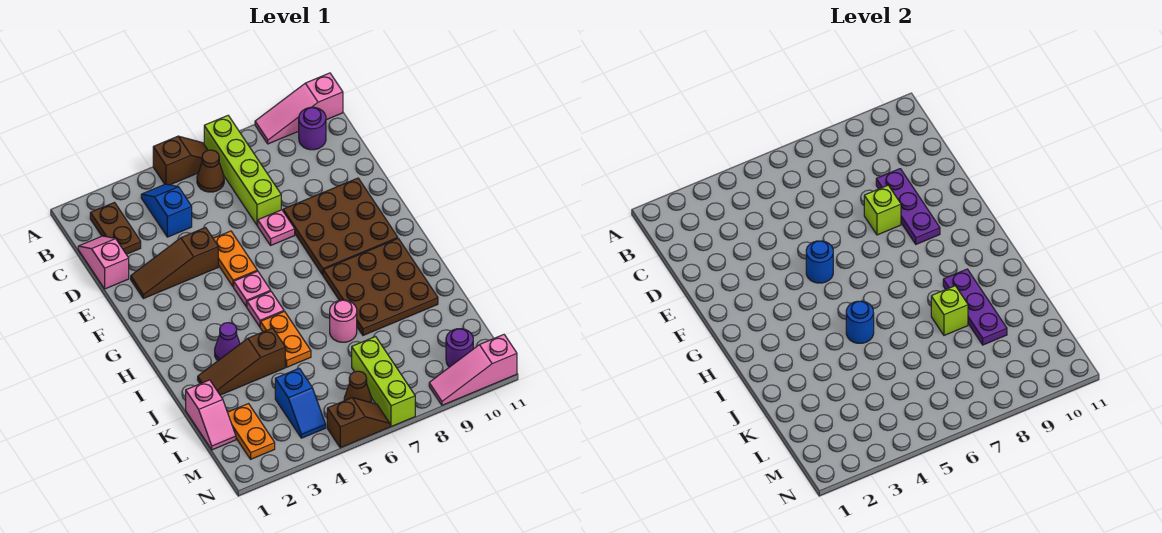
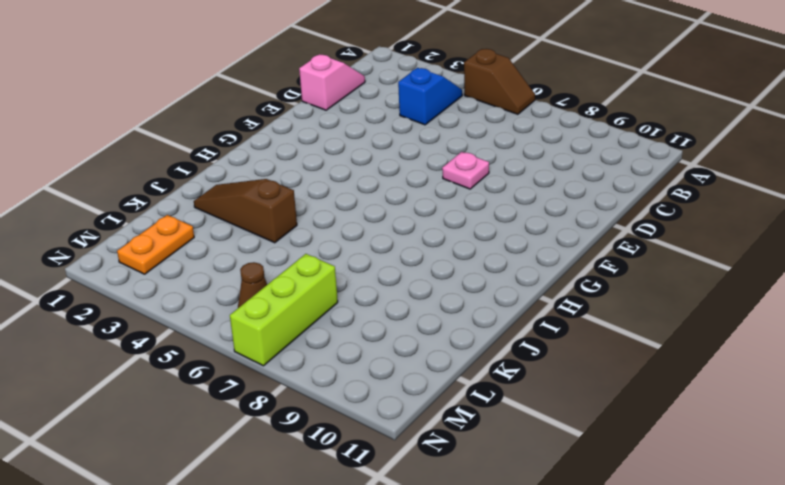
none -> lime brick A7:D7 level 1
none -> pink slope A9:A11 level 1 top 11
none -> brown plate B2:C2 level 1
none -> brown cone B6 level 1

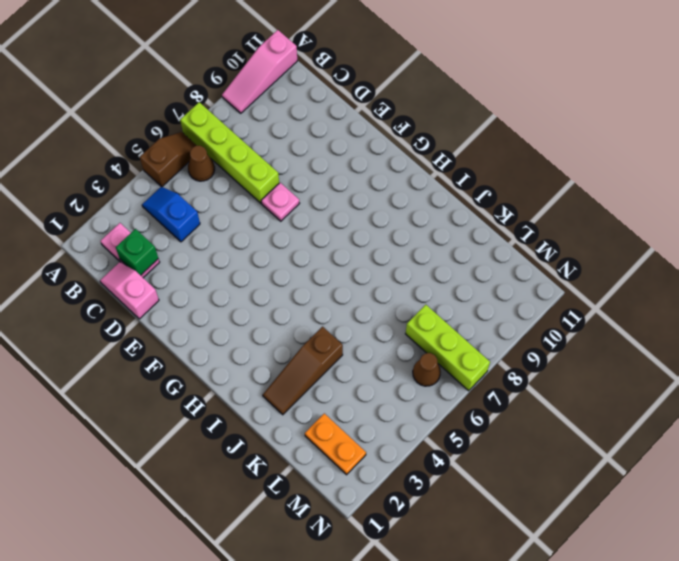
pink plate B2:C2 level 1 -> brown plate B2:C2 level 1
green brick C2 level 2 -> none
none -> purple round brick B10 level 1
none -> brown slope E2:E4 level 1 top 4
none -> orange plate E5:F5 level 1
none -> brown plate E8:G10 level 1

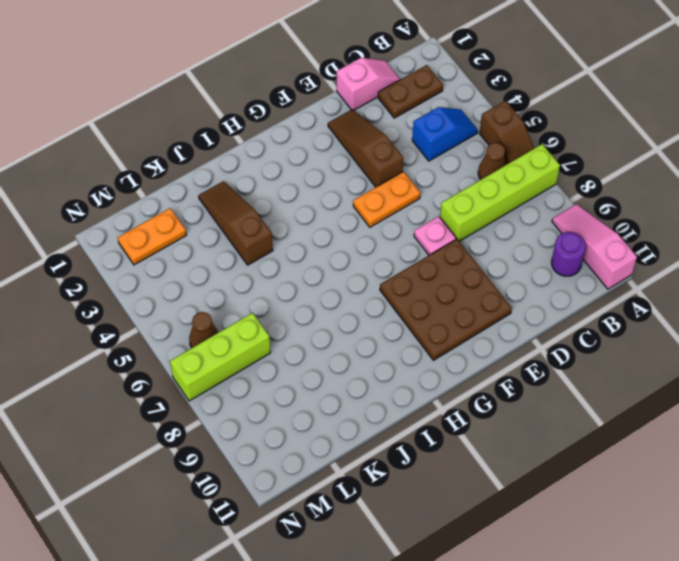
none -> pink plate G5 level 1
none -> pink plate H5 level 1
none -> brown plate H8:J10 level 1
none -> purple cone I3 level 1

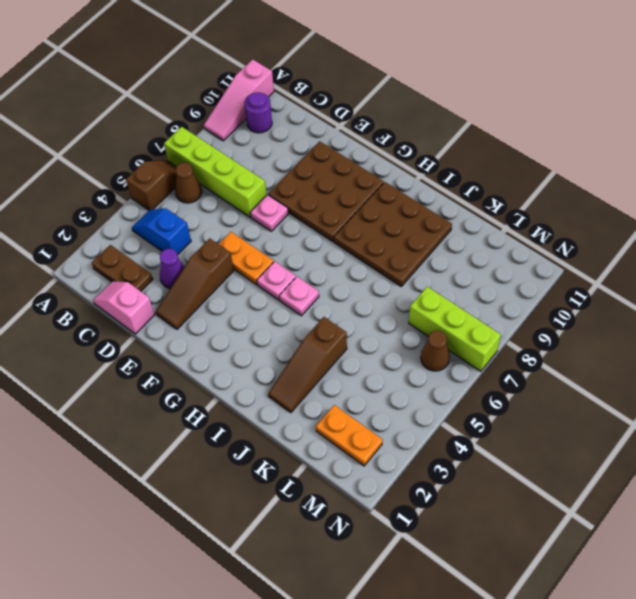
purple cone D3 level 1 -> purple cone I3 level 1
none -> orange plate I5:J5 level 1
none -> pink round brick J7 level 1
none -> pink slope K1:L1 level 1 top K
none -> blue slope L4:M4 level 1 top L

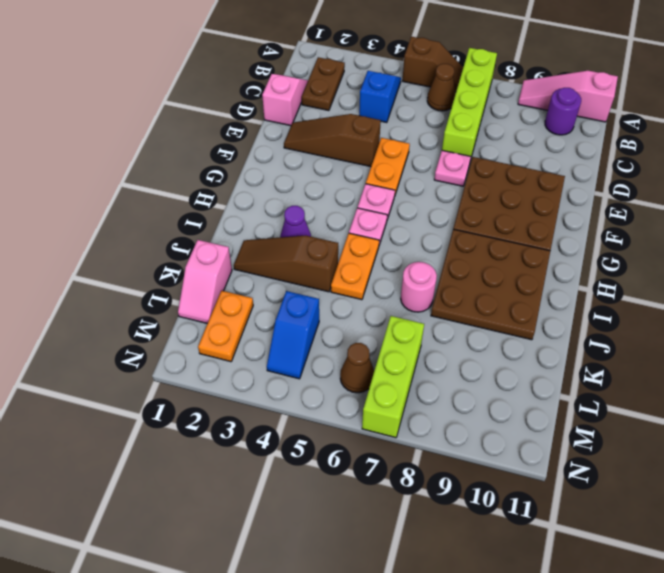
none -> purple round brick M10 level 1
none -> brown slope N5:N6 level 1 top 5
none -> pink slope N9:N11 level 1 top 11
none -> purple plate D9:F9 level 2

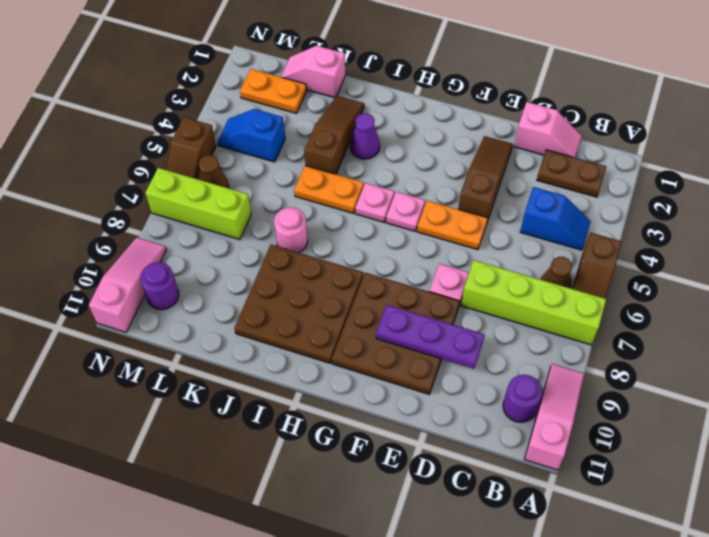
none -> lime brick E8 level 2
none -> blue round brick F5 level 2
none -> blue round brick I5 level 2
none -> purple plate I9:K9 level 2

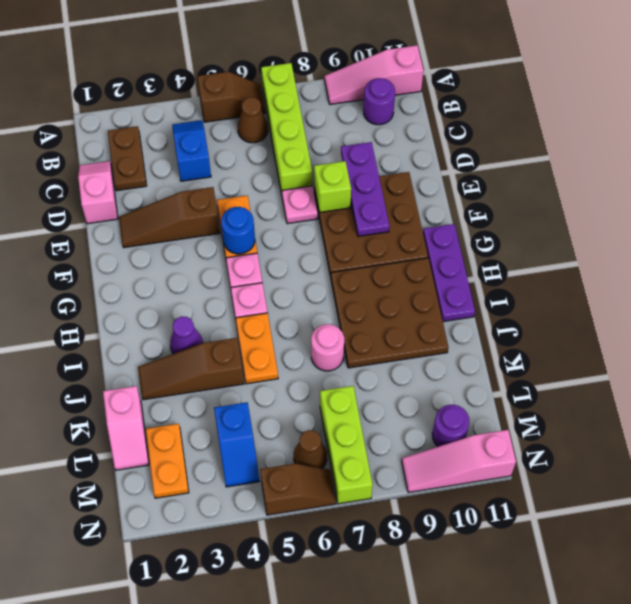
purple plate G11:I11 level 1 -> purple plate I9:K9 level 2
none -> blue round brick I5 level 2
none -> lime brick J8 level 2

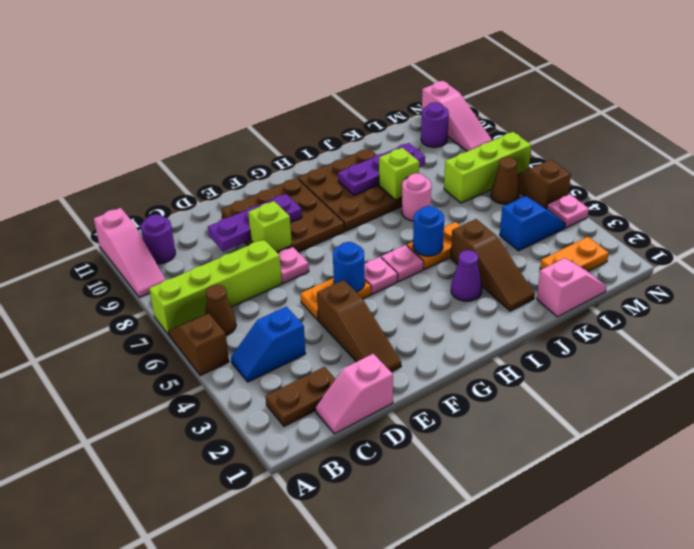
pink plate N4 level 1 -> none

